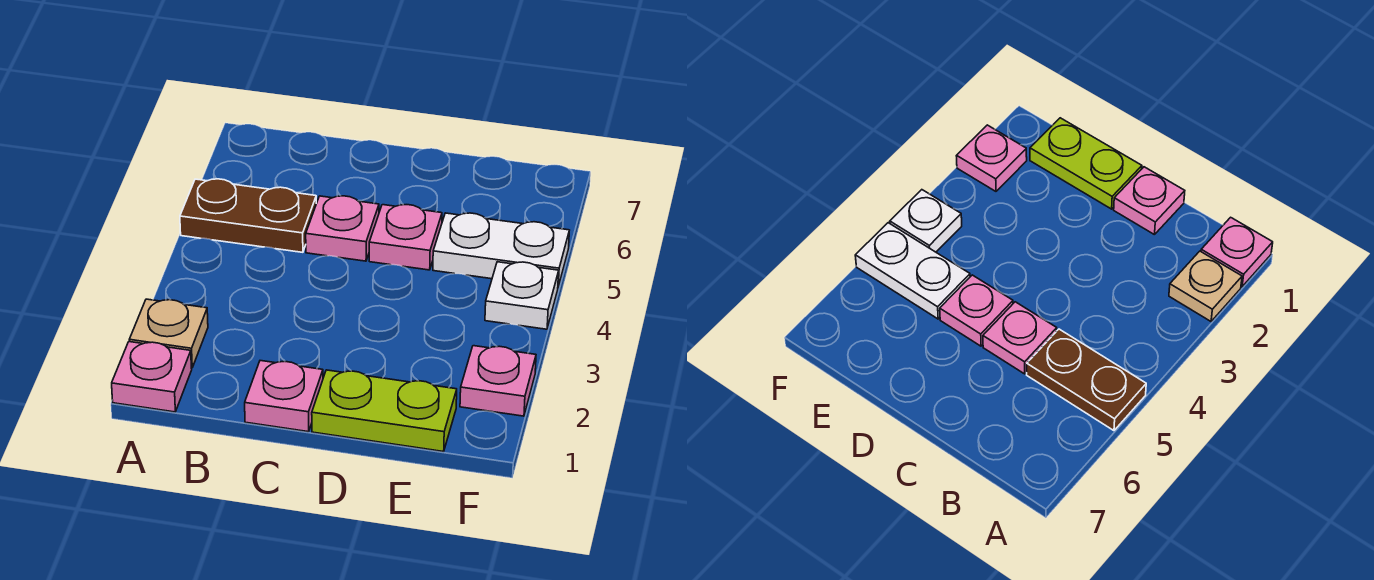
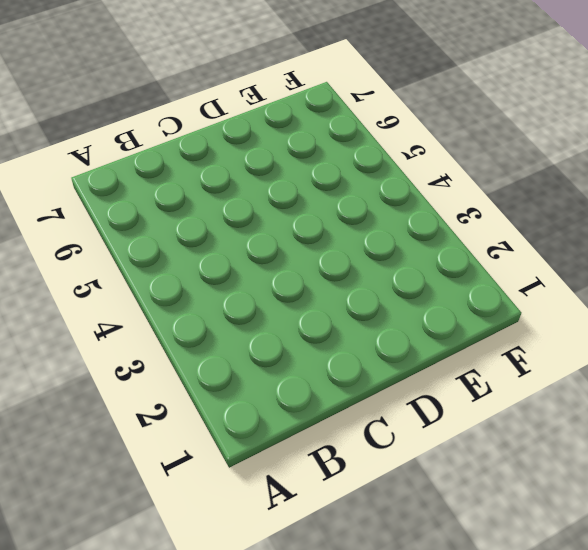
none -> pink plate A1 level 1
none -> tan plate A2 level 1

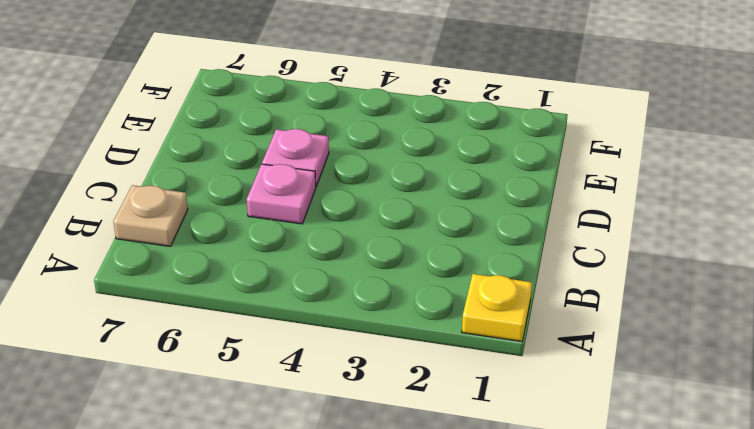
yellow plate A1 level 1 -> pink plate A1 level 1
tan plate B7 level 1 -> tan plate A2 level 1
none -> brown plate A5:B5 level 1
none -> pink plate C1 level 1

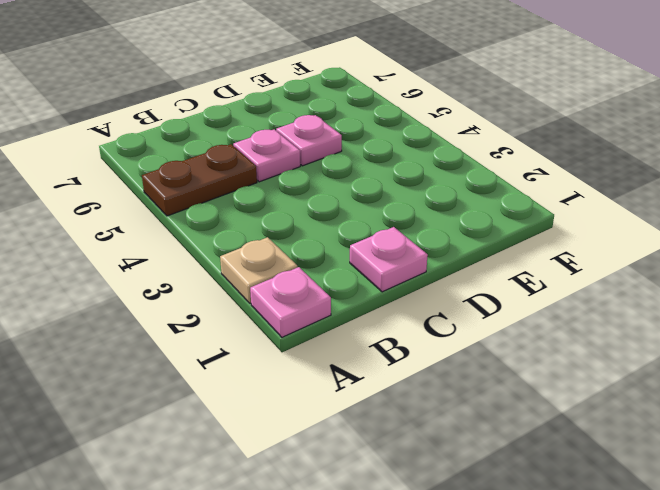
none -> lime plate D1:E1 level 1
none -> white plate E5:F5 level 1

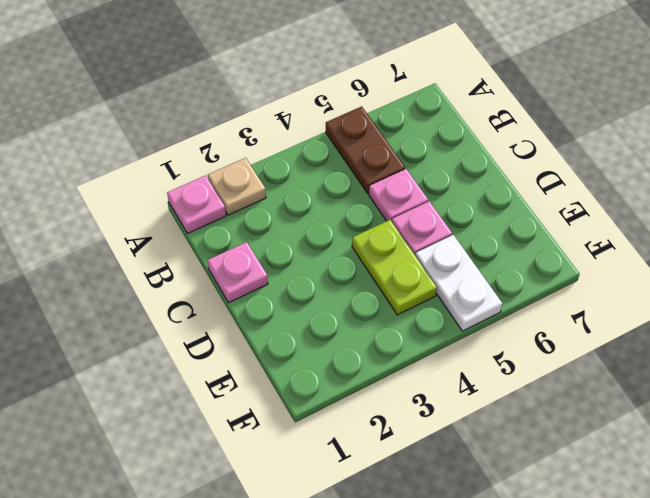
lime plate D4:E4 level 1 -> lime plate D1:E1 level 1
none -> pink plate F2 level 1
none -> white plate F4 level 1

